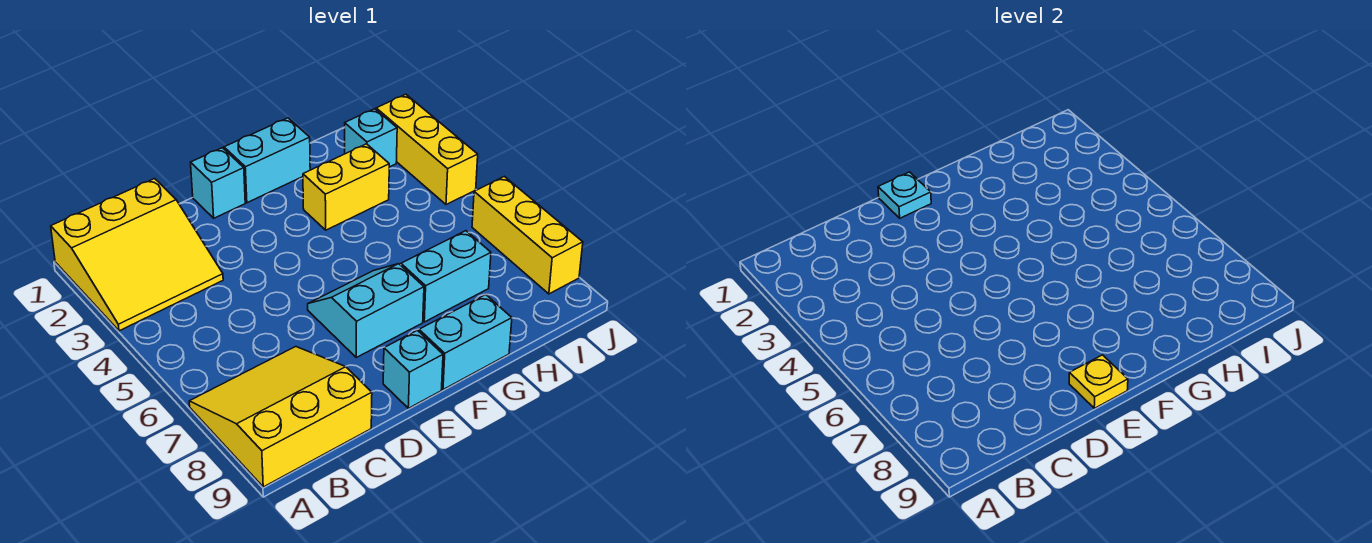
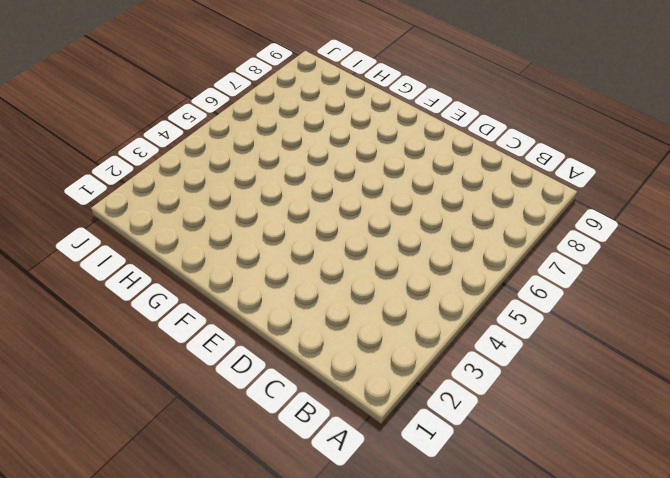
none -> yellow slope A1:C3 level 1 top 1
none -> yellow slope A7:C9 level 1 top 9
none -> cyan brick E1 level 1

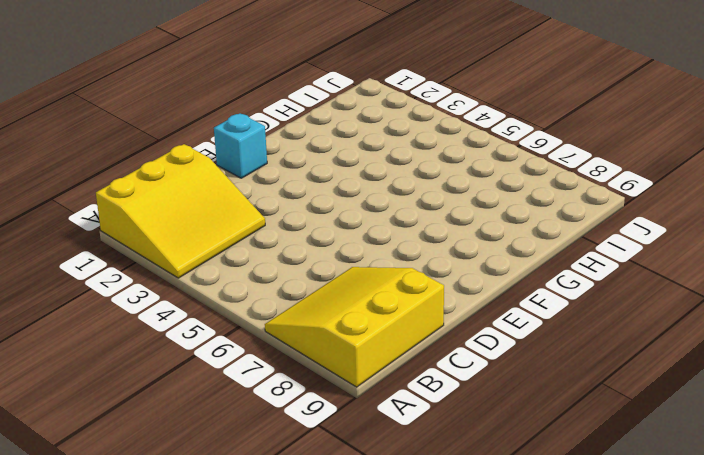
none -> cyan slope E6:F7 level 1 top 7
none -> cyan brick E9 level 1
none -> cyan brick F1:G1 level 1

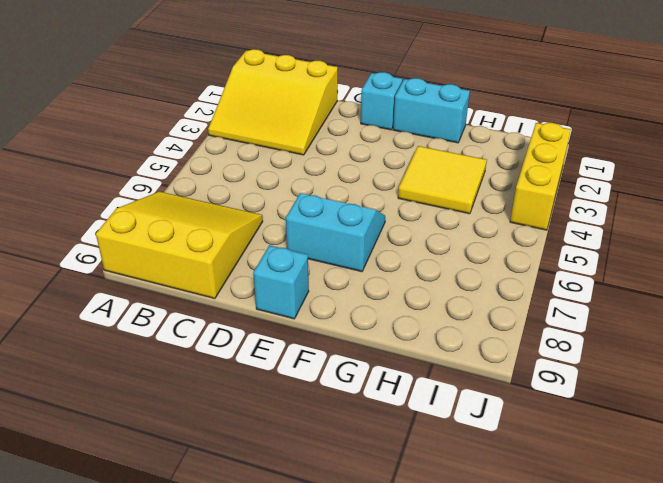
yellow tile G3:H4 level 1 -> yellow brick G3:H3 level 1
none -> cyan brick F9:G9 level 1
none -> cyan brick G7:H7 level 1
none -> cyan brick I2 level 1

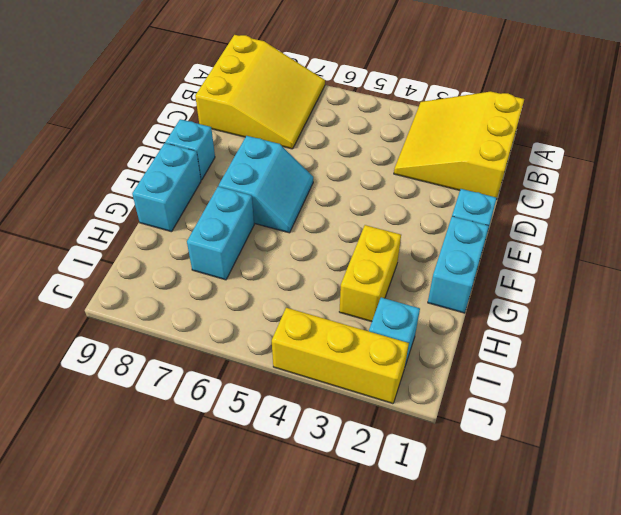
none -> yellow brick J6:J8 level 1
none -> cyan plate E1 level 2
none -> yellow plate E9 level 2

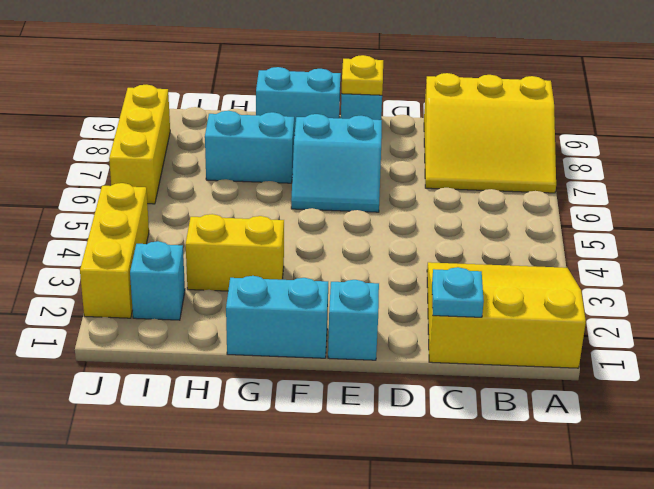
cyan plate C1 level 2 -> cyan plate E1 level 2

